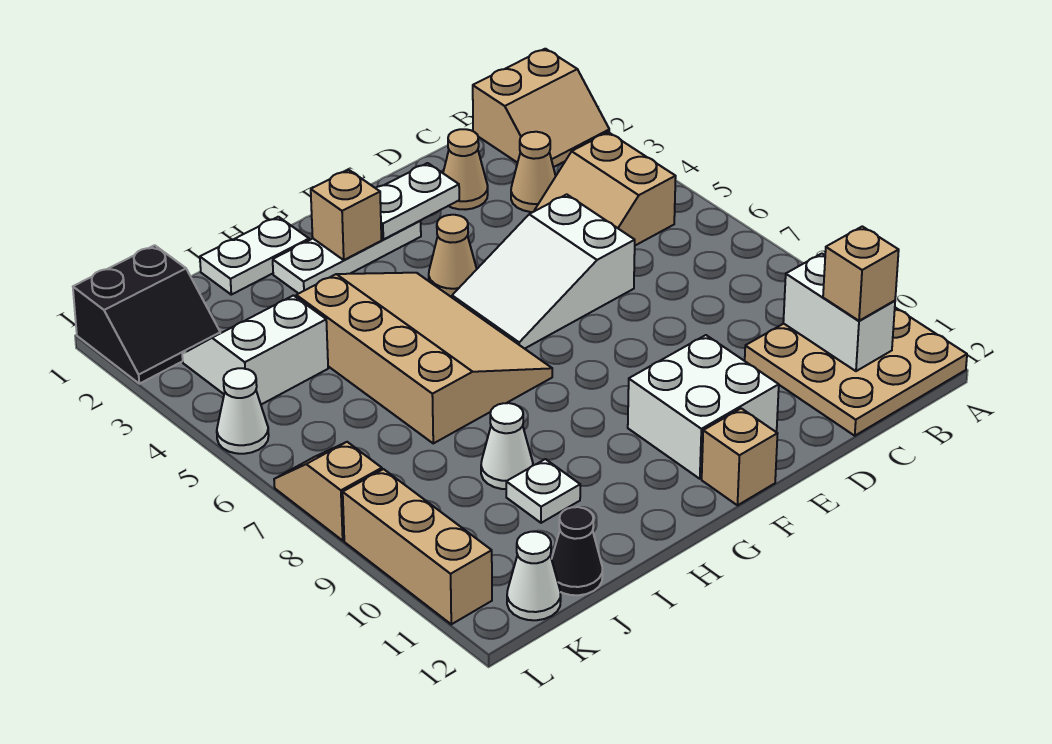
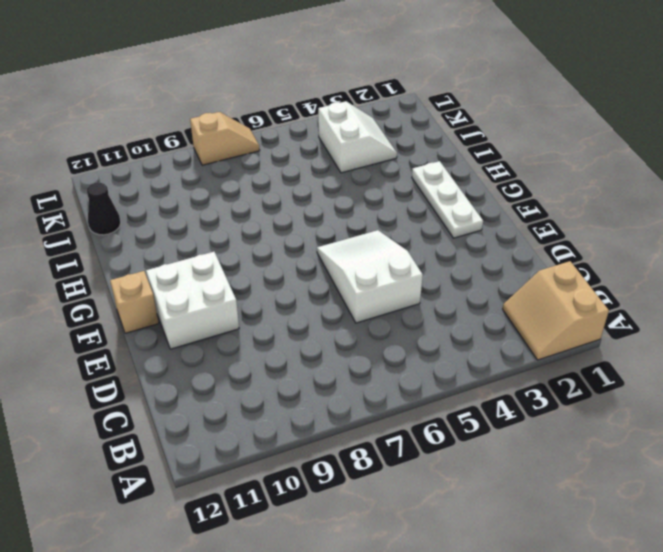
none -> tan plate A10:C12 level 1
none -> tan slope B4:C5 level 1 top B
none -> tan cone C3 level 1

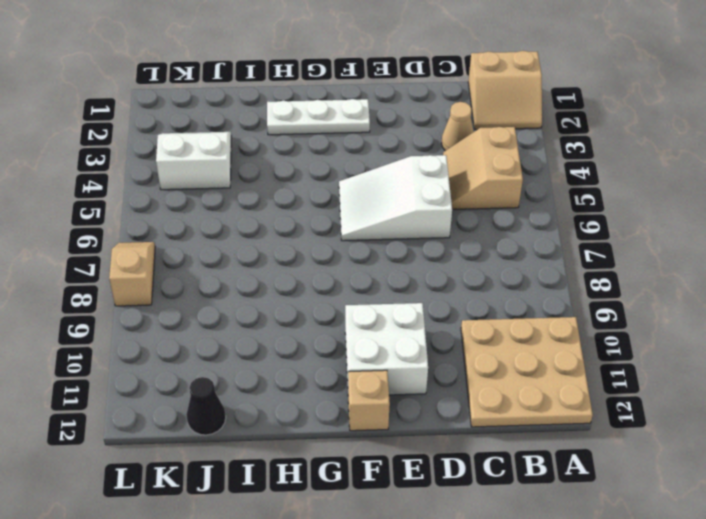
none -> tan cone D2 level 1
none -> tan cone F4 level 1
none -> tan slope G4:I7 level 1 top I

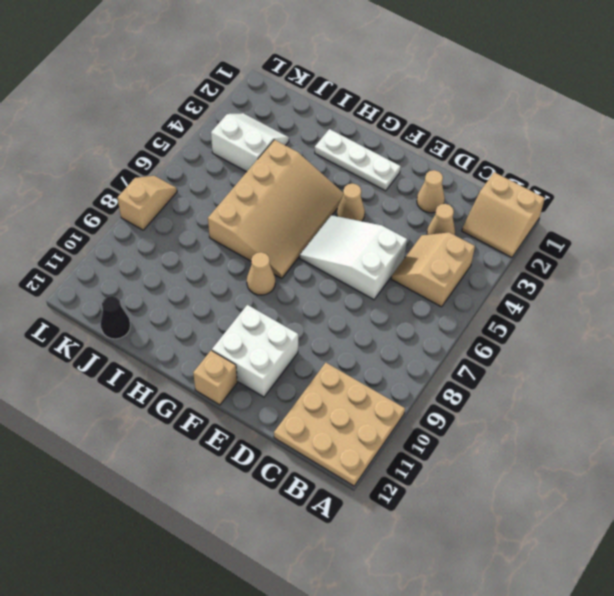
tan cone G8 level 1 -> none
none -> white plate H1:I1 level 1
none -> white cone I9 level 1
none -> white plate I10 level 1

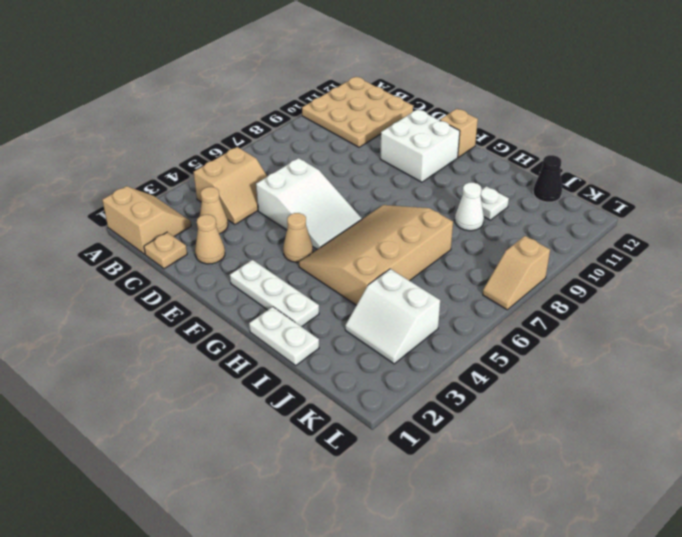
tan plate C1 level 1 -> none
none -> black slope K1:L2 level 1 top 1
none -> white cone K12 level 1
none -> white cone L5 level 1

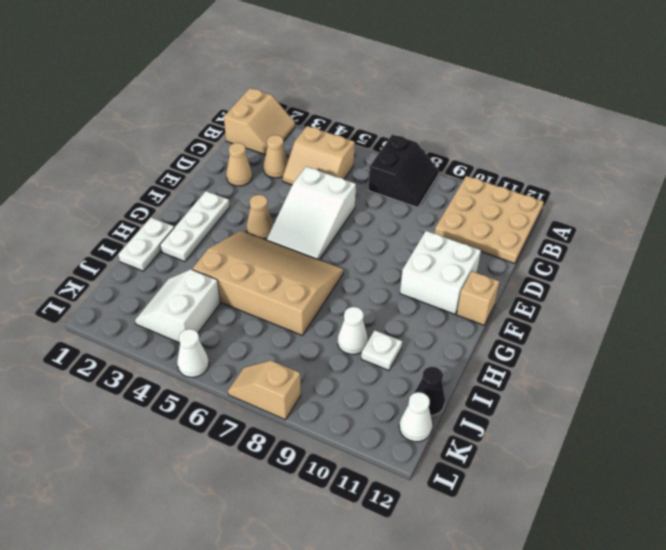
black slope A7:B8 level 1 top 7 -> black slope K1:L2 level 1 top 1
none -> tan brick L9:L11 level 1
none -> white brick B10:B11 level 2
none -> white plate E2:F2 level 2

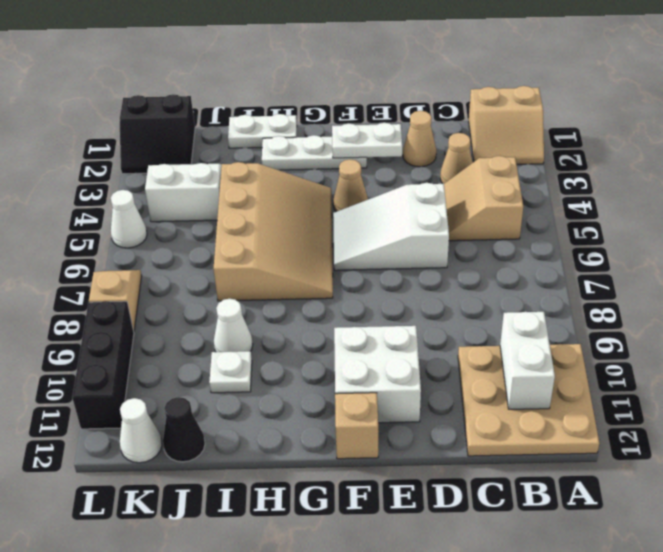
black brick L9:L11 level 1 -> tan brick L9:L11 level 1
none -> tan brick G2 level 2
none -> tan brick B11 level 3

